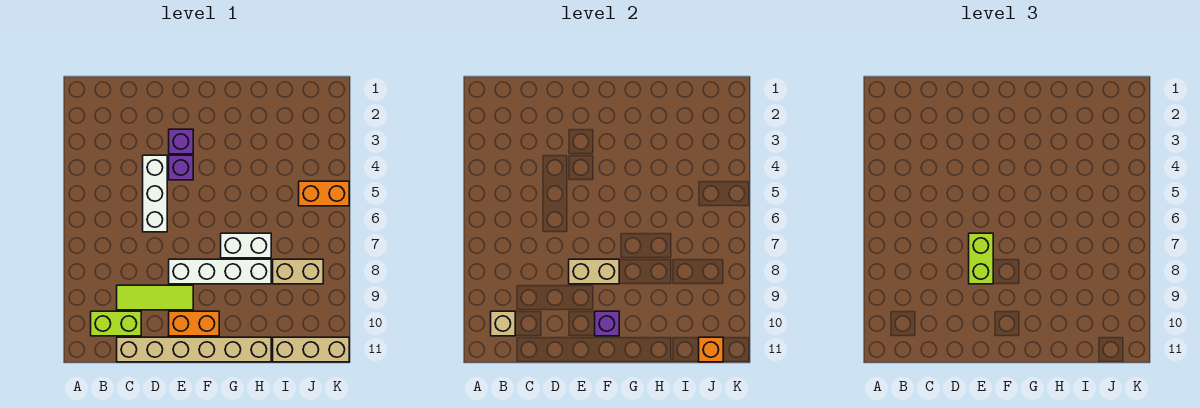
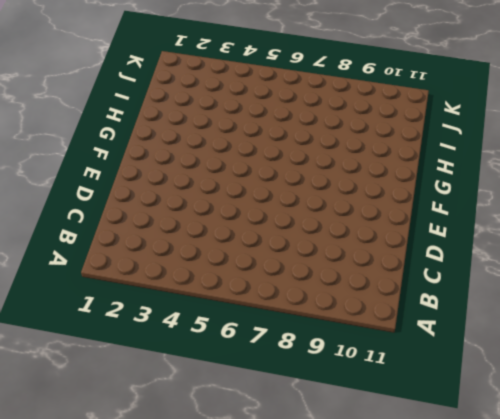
none -> lime brick B10:C10 level 1
none -> lime tile C9:E9 level 1
none -> tan brick C11:H11 level 1

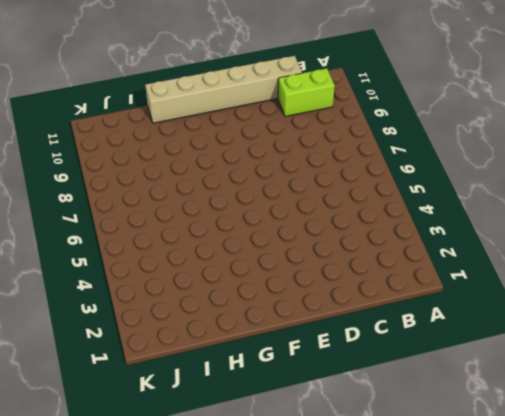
none -> lime tile C9:E9 level 1
none -> white brick D4:D6 level 1
none -> purple brick E3 level 1

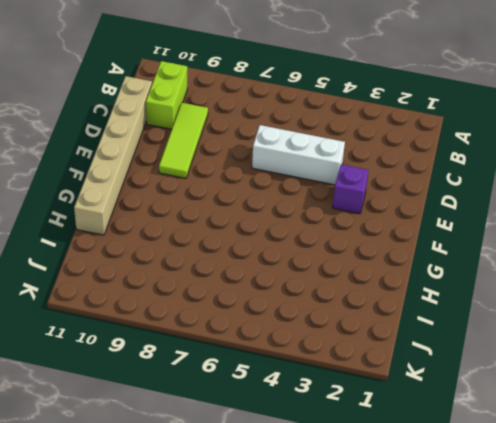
none -> purple brick E4 level 1
none -> white brick E8:H8 level 1
none -> orange brick E10:F10 level 1

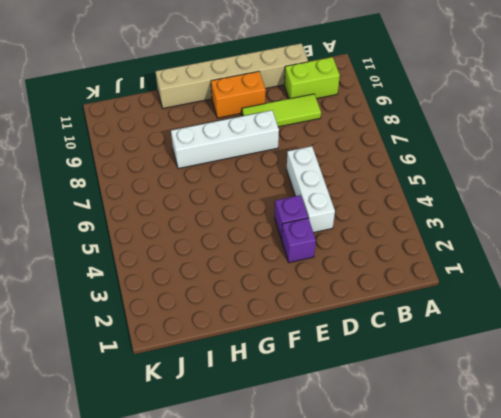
none -> white brick G7:H7 level 1
none -> tan brick I8:J8 level 1
none -> tan brick I11:K11 level 1

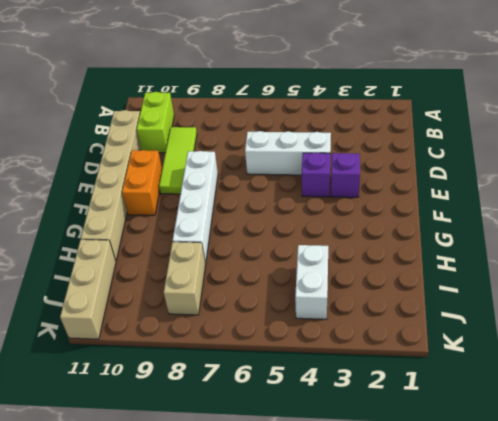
white brick I4:J4 level 1 -> white brick G7:H7 level 1
none -> orange brick J5:K5 level 1
none -> tan brick B10 level 2
none -> tan brick E8:F8 level 2

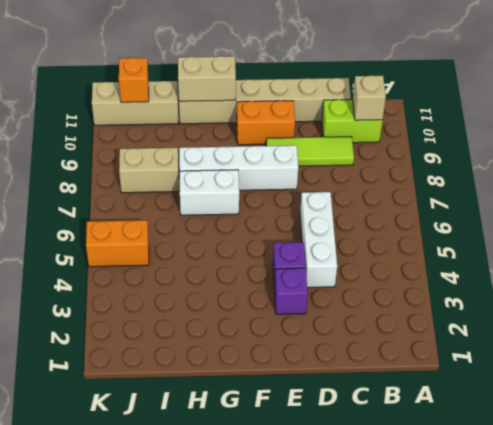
tan brick G11:H11 level 2 -> tan brick E8:F8 level 2
none -> purple brick F10 level 2
none -> lime brick E7:E8 level 3

